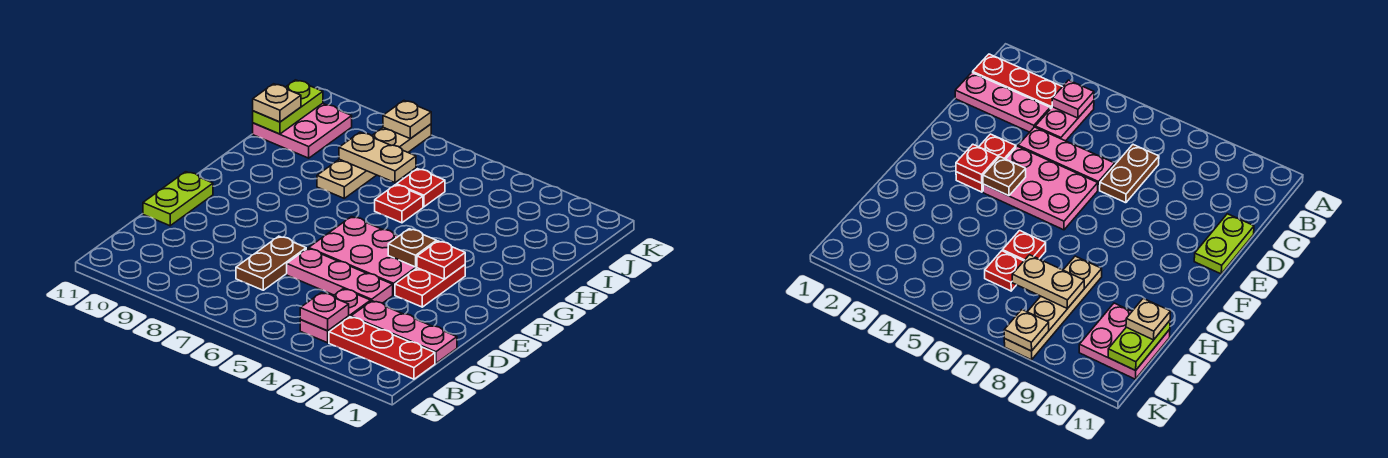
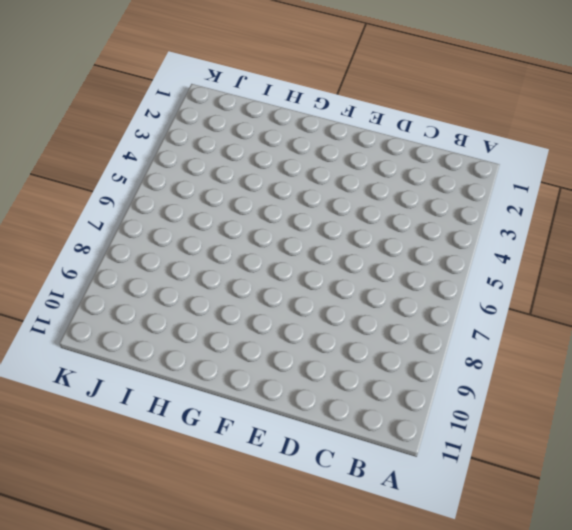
none -> red plate B1:B3 level 1
none -> pink plate B4:C4 level 1
none -> pink plate C1:C3 level 1

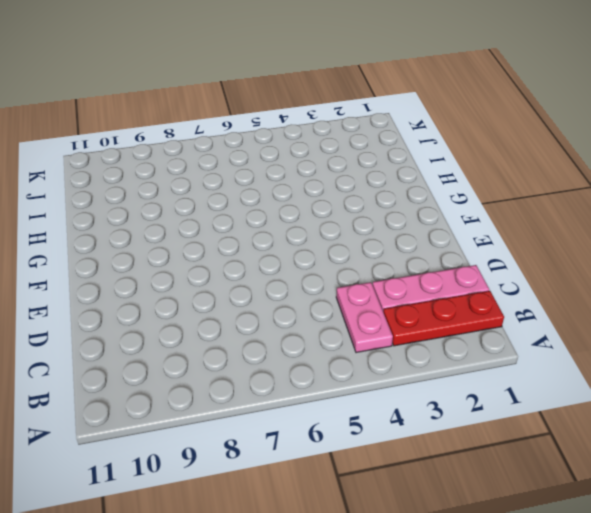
none -> brown plate C7:D7 level 1
none -> pink plate D4:D6 level 1
none -> lime plate D11:E11 level 1

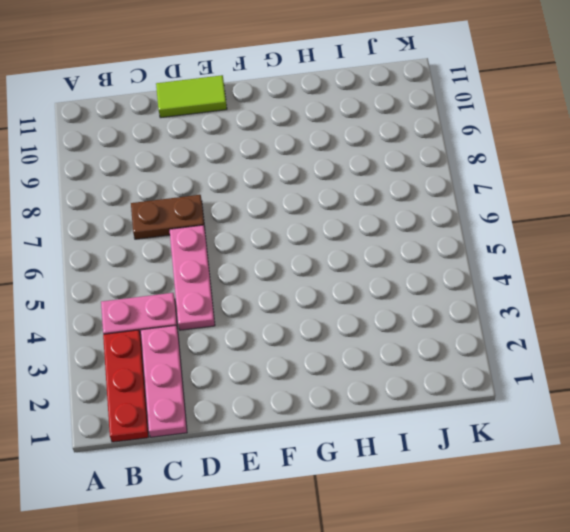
lime tile D11:E11 level 1 -> lime plate D11:E11 level 1
none -> red plate E3:F3 level 1
none -> pink plate E4:F6 level 1
none -> red plate H6 level 1

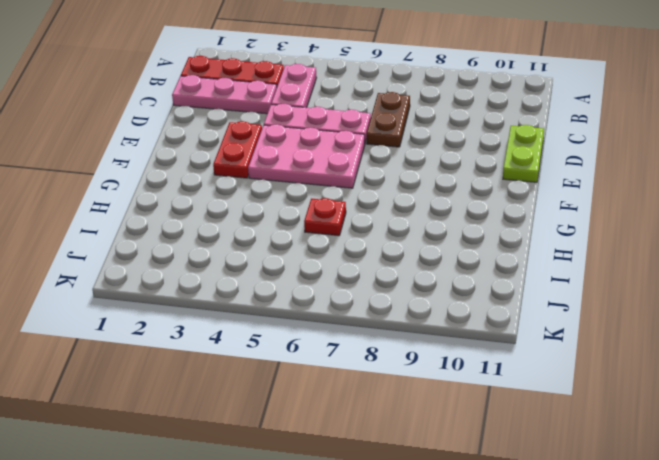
none -> tan plate H8:K8 level 1
none -> red plate I6 level 1
none -> pink plate I10:J11 level 1

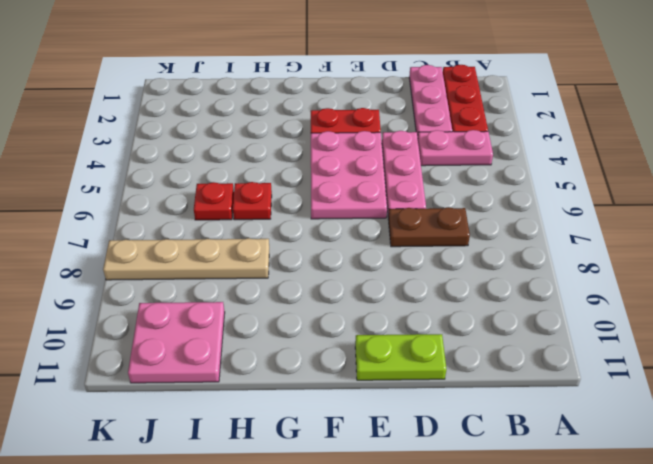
none -> pink plate B4 level 2
none -> red plate F3 level 2
none -> brown plate F4 level 2

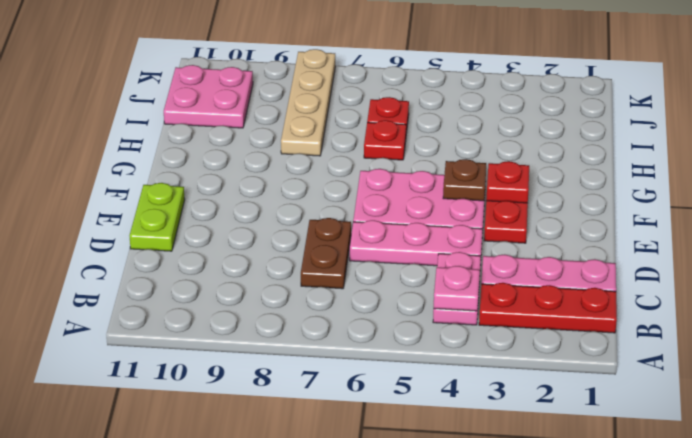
none -> tan plate I7:I8 level 2
none -> lime plate I11:J11 level 2
none -> tan plate K8 level 2

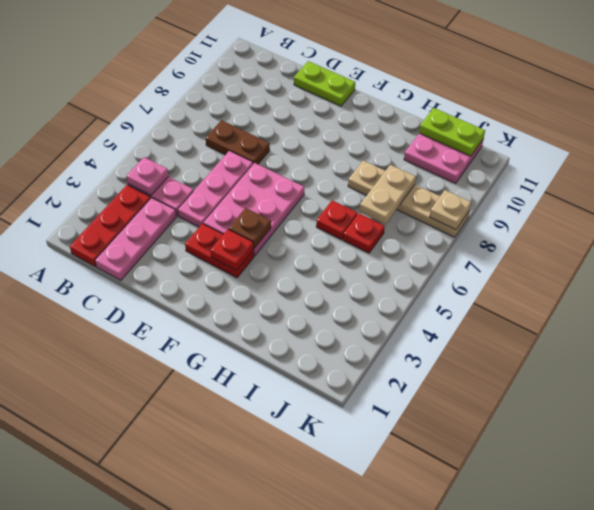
none -> tan plate I11 level 3

